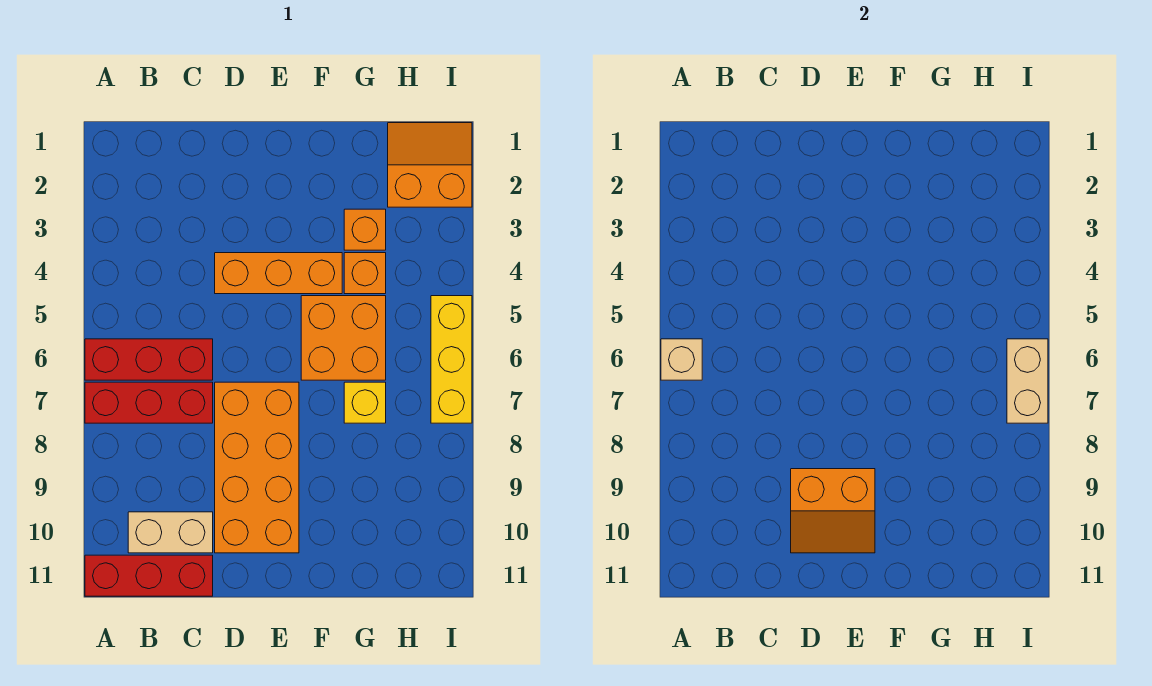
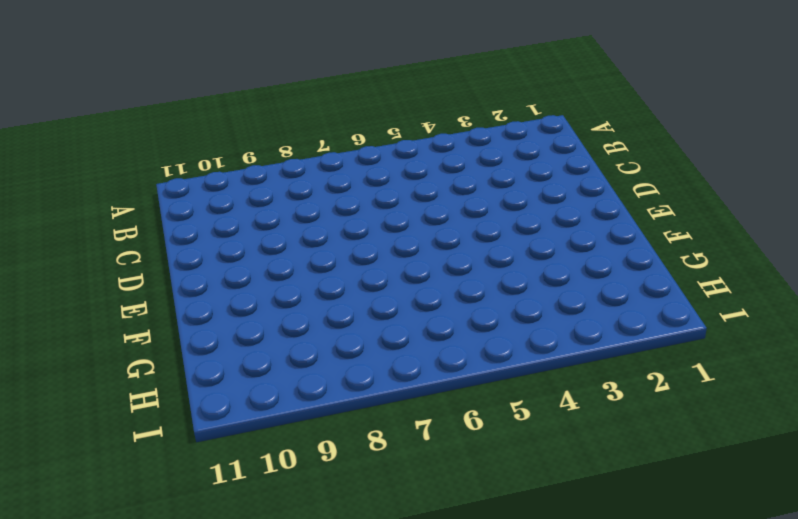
none -> red brick A6:C6 level 1
none -> red brick A7:C7 level 1
none -> red brick A11:C11 level 1

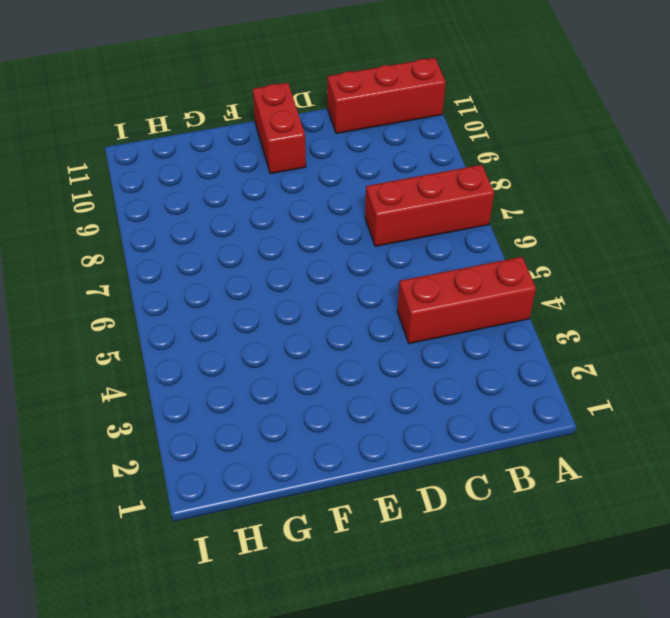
red brick A4:C4 level 1 -> red brick A6:C6 level 1
red brick E10:E11 level 1 -> orange brick D7:E10 level 1
none -> tan brick B10:C10 level 1
none -> orange brick D4:F4 level 1
none -> orange brick F5:G6 level 1

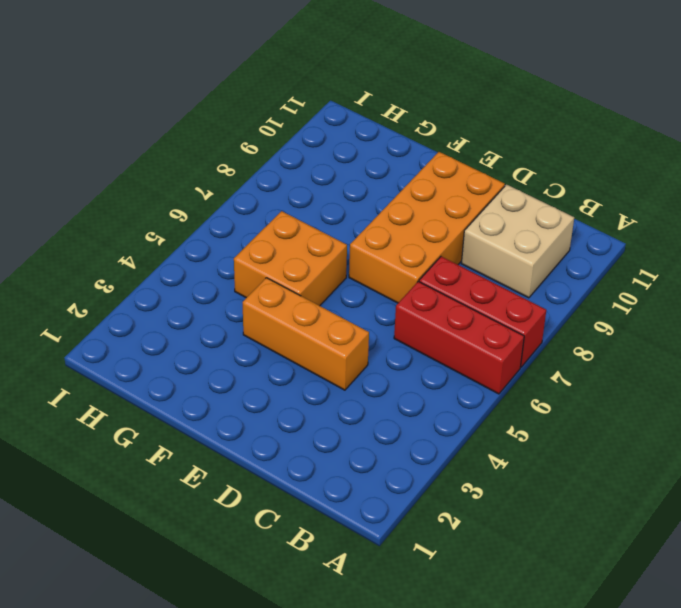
tan brick B9:C10 level 1 -> tan brick B10:C10 level 1
none -> red brick A11:C11 level 1
none -> orange brick G3 level 1
none -> orange brick G4 level 1

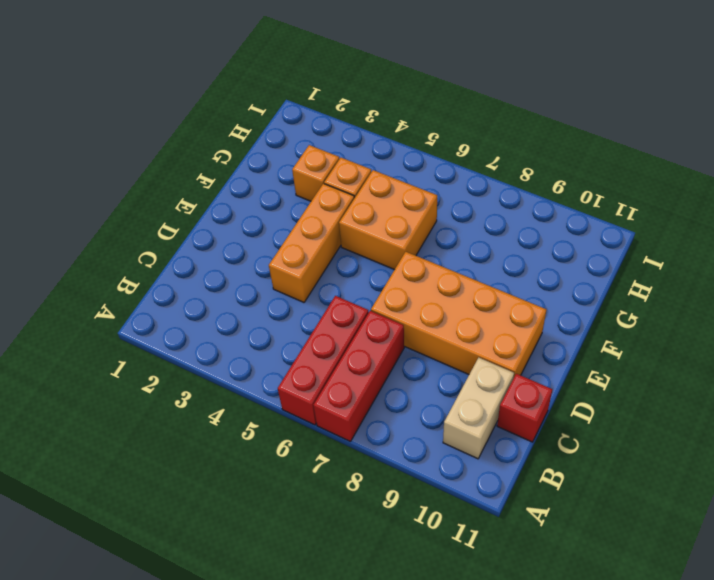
red brick C11 level 1 -> red brick A11:C11 level 1
none -> yellow brick G7 level 1
none -> orange slope H1:I2 level 1 top 2
none -> yellow brick I5:I7 level 1

